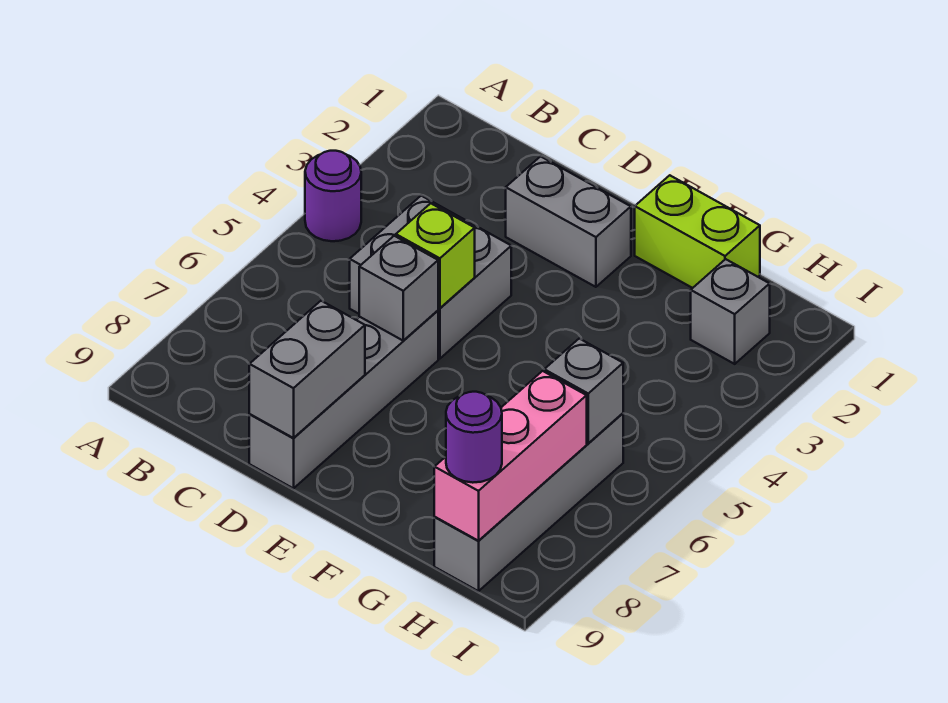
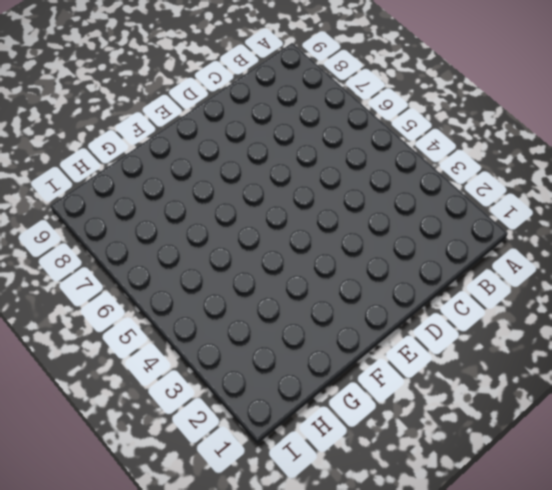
none -> purple round brick A4 level 1
none -> grey brick C4:D5 level 1
none -> grey brick D2:E2 level 1

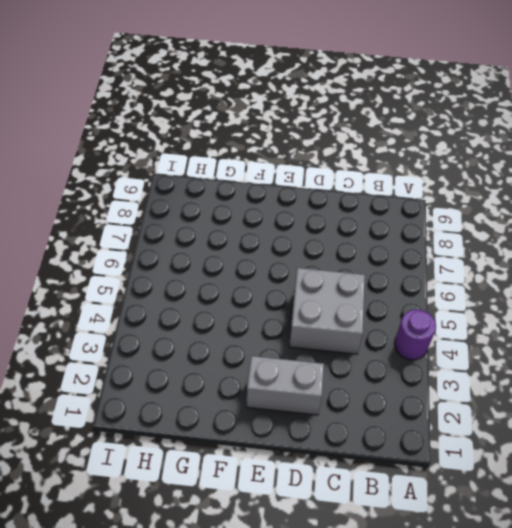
none -> grey brick D6:D9 level 1
none -> lime brick F1:G1 level 1
none -> grey brick H2 level 1

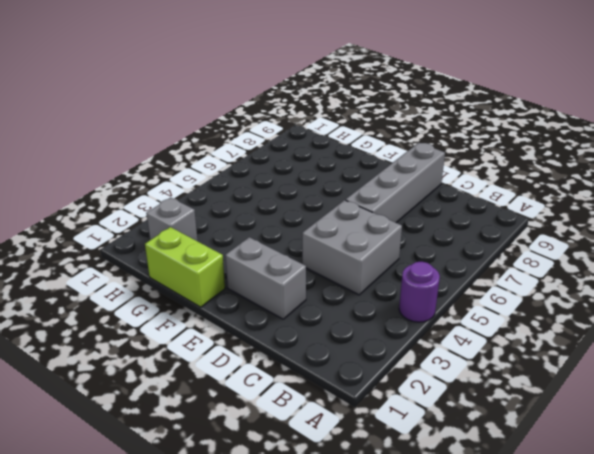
none -> grey brick H6:H9 level 1
none -> lime brick D5 level 2
none -> grey brick D6 level 2

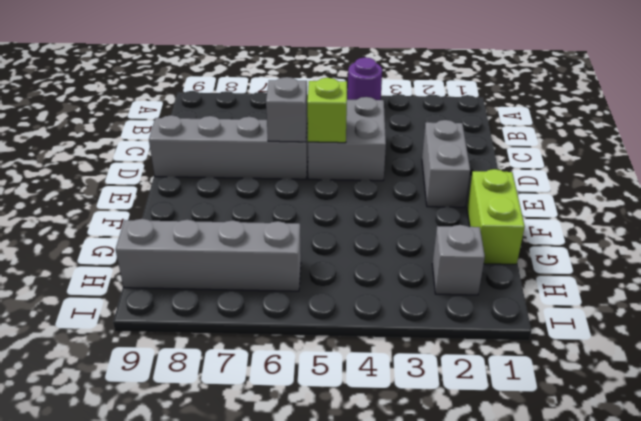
none -> grey brick D8:D9 level 2
none -> grey brick H6 level 2
none -> pink brick H7:H9 level 2

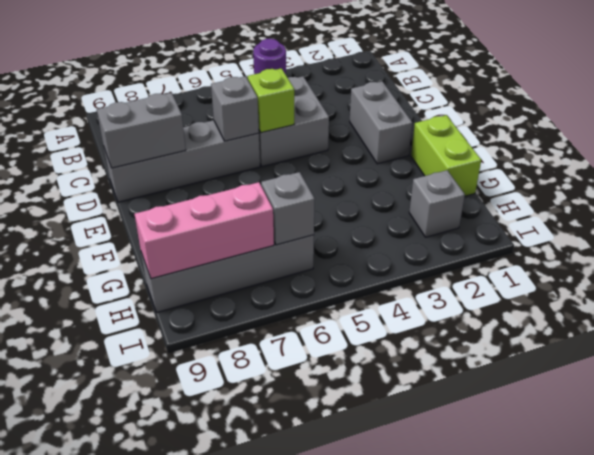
none -> purple round brick H9 level 3

